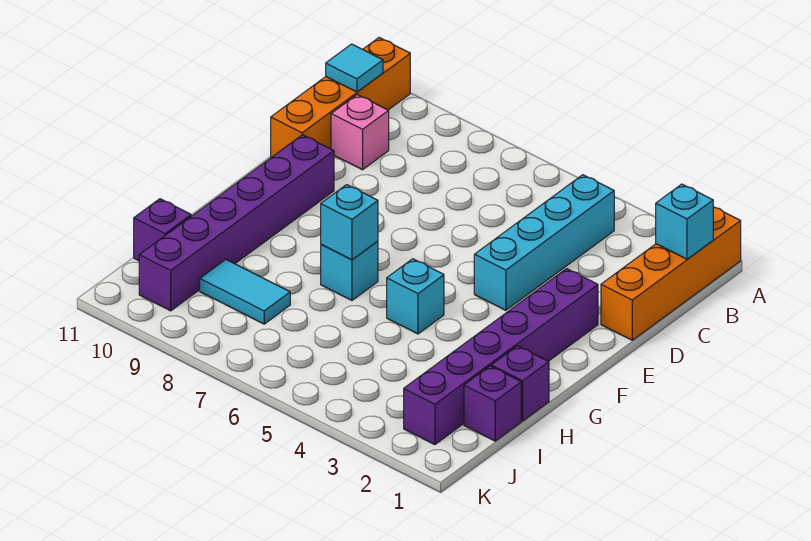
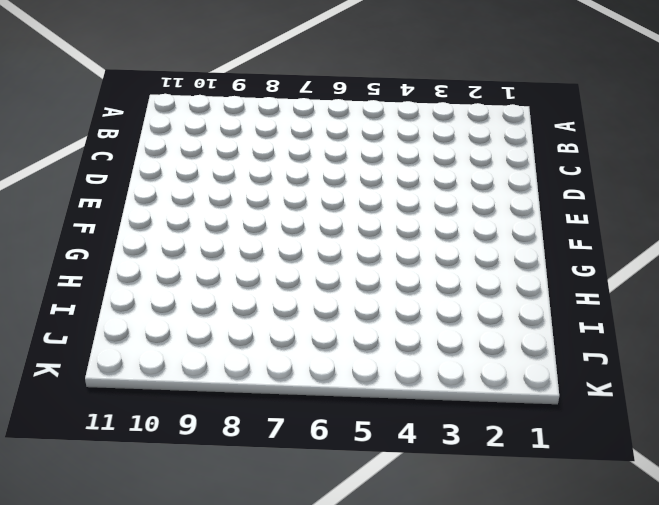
none -> orange brick A1:D1 level 1
none -> orange brick A11:D11 level 1
none -> cyan brick B4:E4 level 1

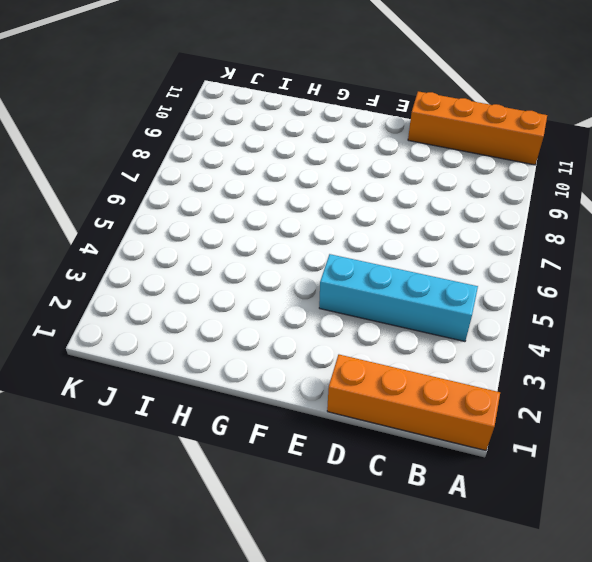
none -> pink brick C10 level 1
none -> purple brick E2:J2 level 1
none -> purple brick E10:J10 level 1

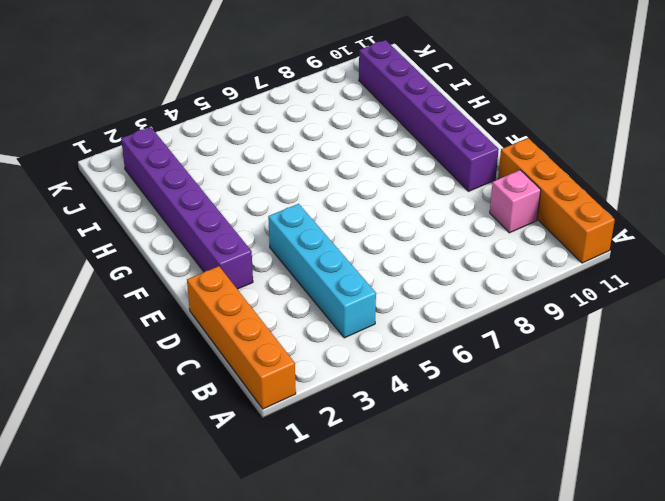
none -> cyan brick G5 level 1
none -> cyan brick G7 level 1
none -> purple brick H1 level 1

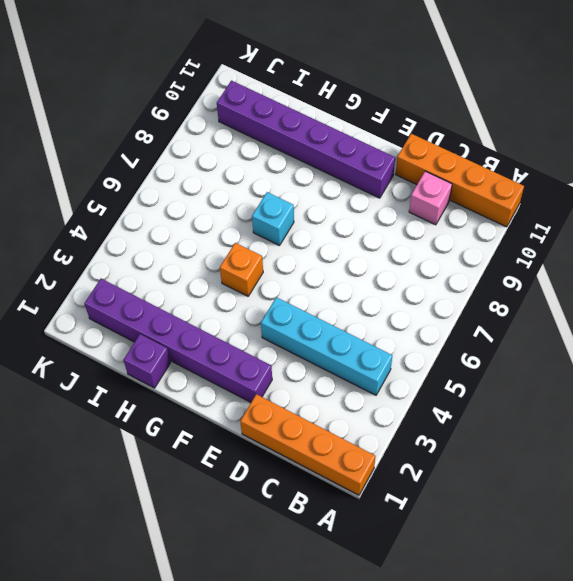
orange brick G5 level 1 -> cyan brick G5 level 1
none -> purple brick I1 level 1
none -> cyan tile I8:I9 level 1
none -> purple brick I11 level 1

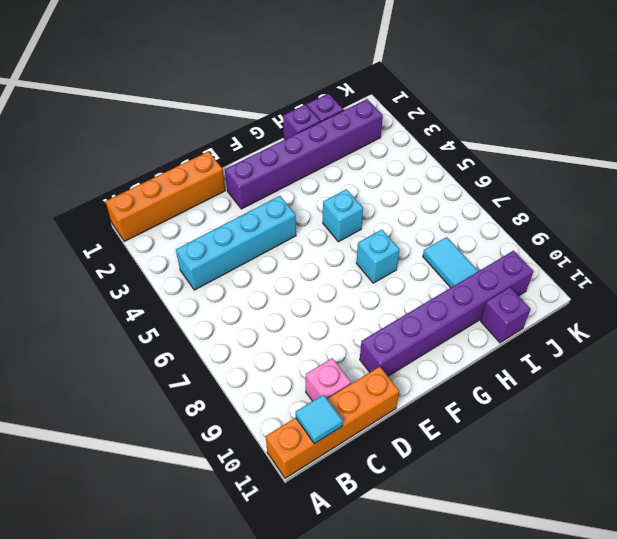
none -> cyan brick B1 level 2
none -> cyan brick G7 level 2

